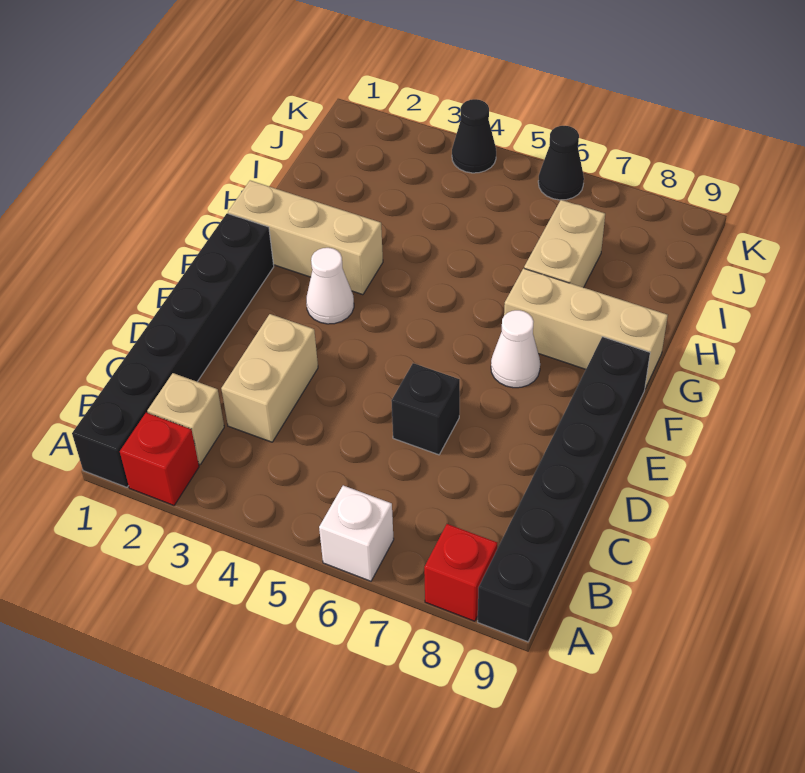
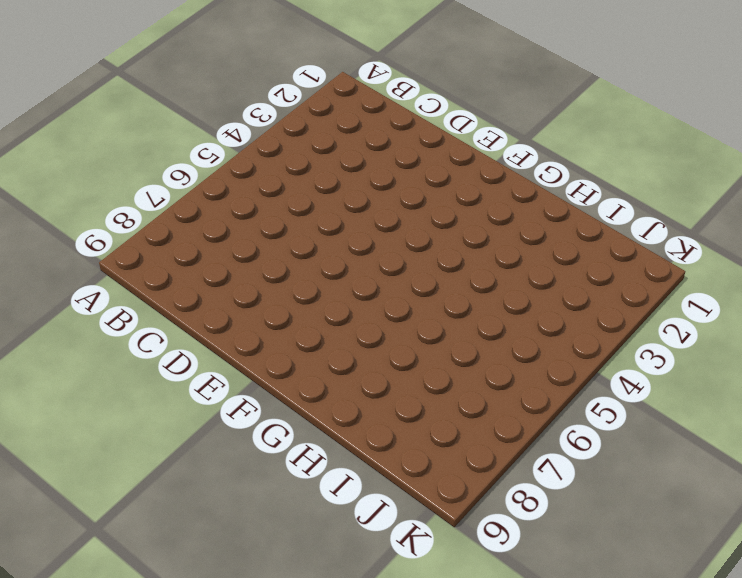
none -> black brick A1:F1 level 1
none -> red brick A2 level 1
none -> white brick A6 level 1

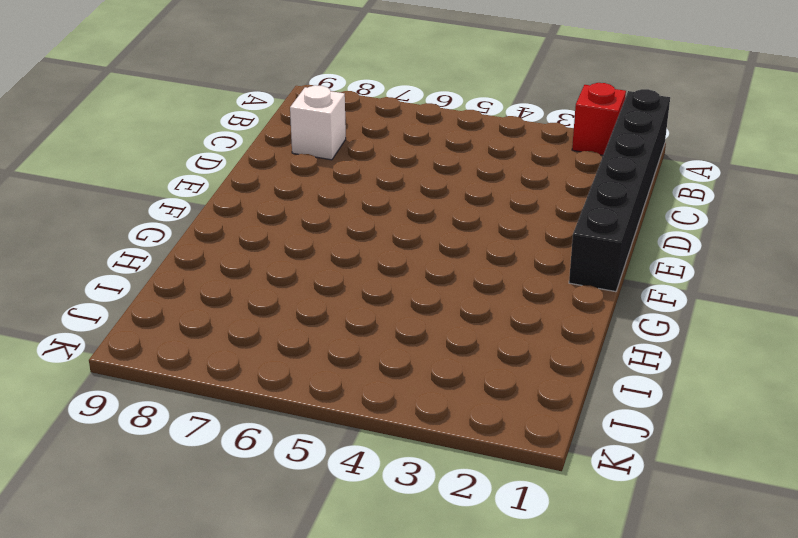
white brick C8 level 1 -> white brick A6 level 1
none -> red brick A8 level 1
none -> black brick A9:F9 level 1
none -> tan brick B2 level 1

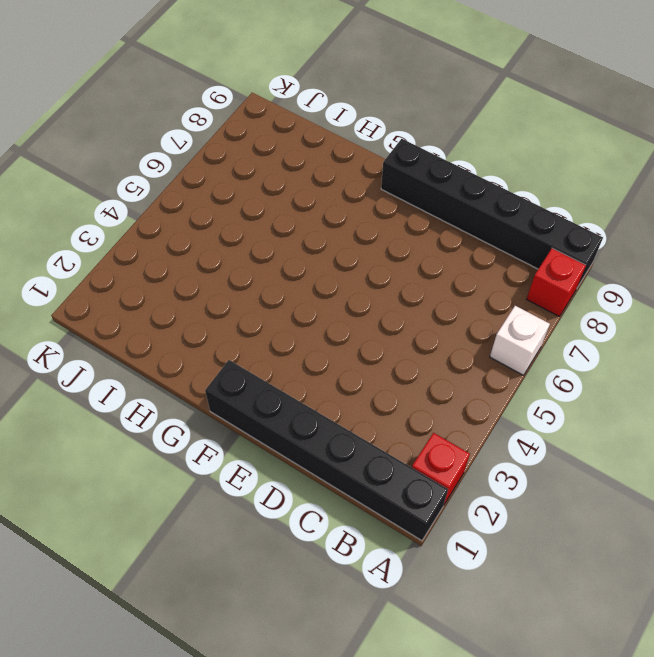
none -> tan brick B2 level 1
none -> tan brick C3:D3 level 1
none -> black brick D6 level 1

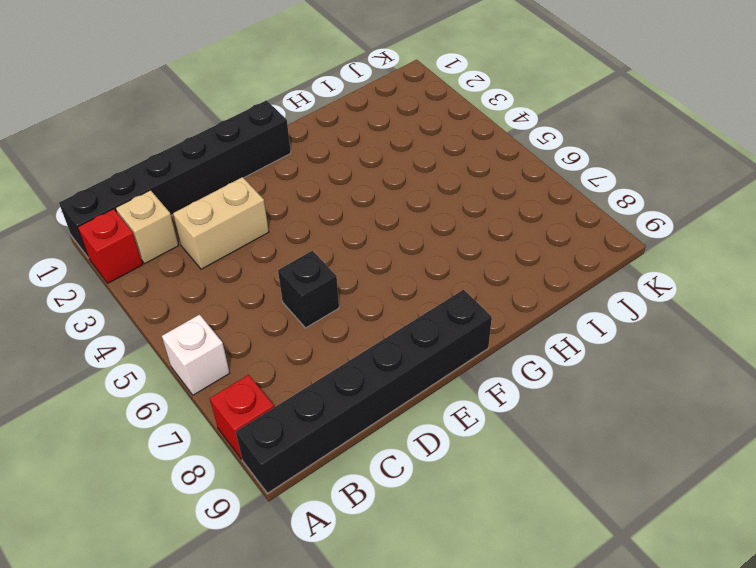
none -> white cone F3 level 1
none -> white cone F7 level 1
none -> tan brick G1:G3 level 1

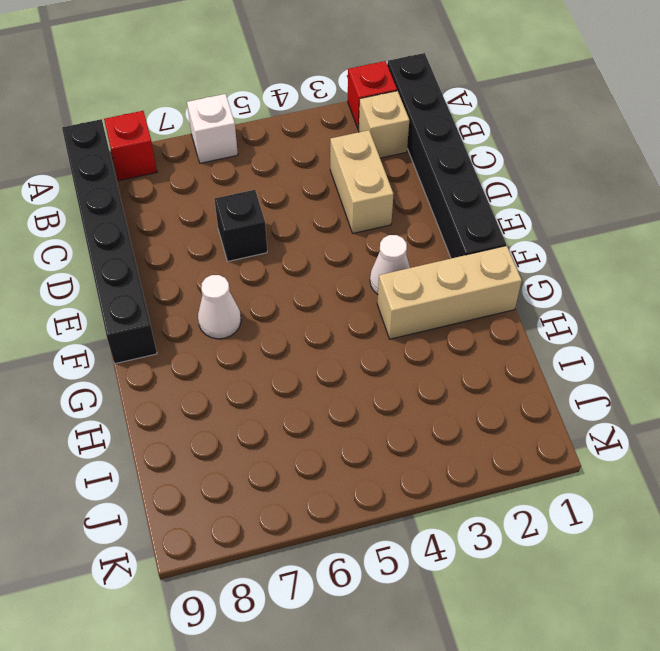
none -> tan brick G7:G9 level 1
none -> tan brick H7:I7 level 1
none -> black cone K4 level 1

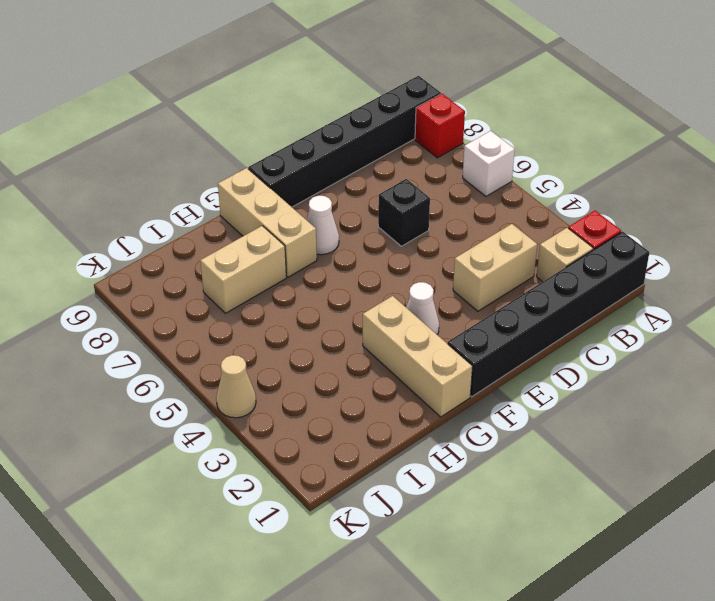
tan cone K4 level 1 -> black cone K4 level 1
none -> black cone K6 level 1

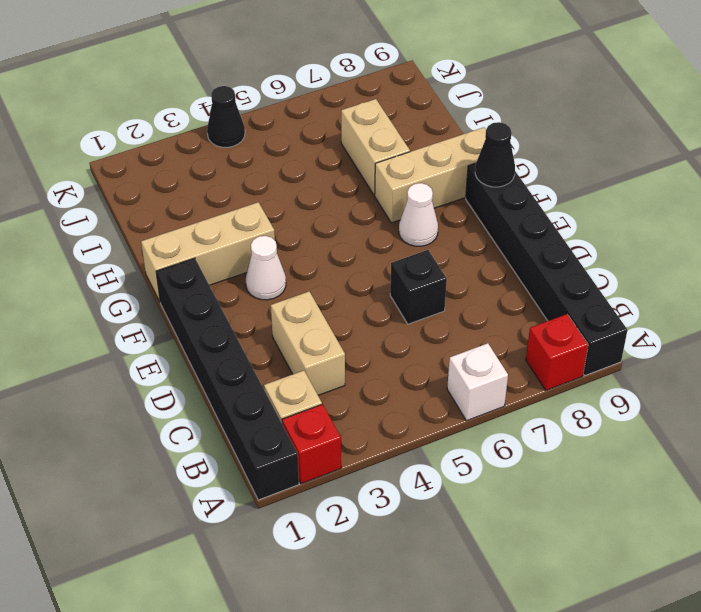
black cone F9 level 2 -> black cone K6 level 1

